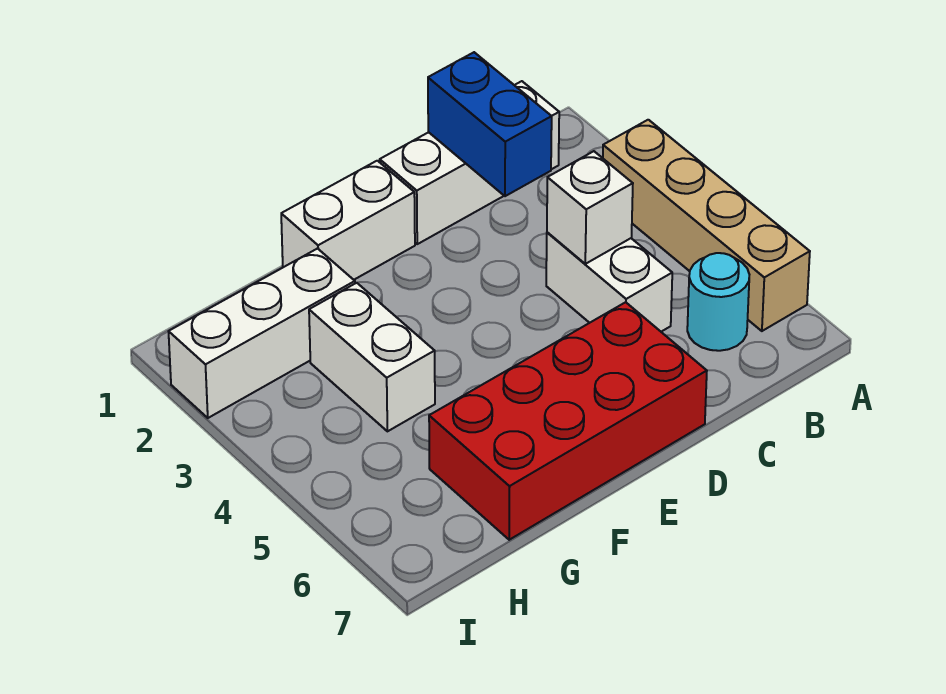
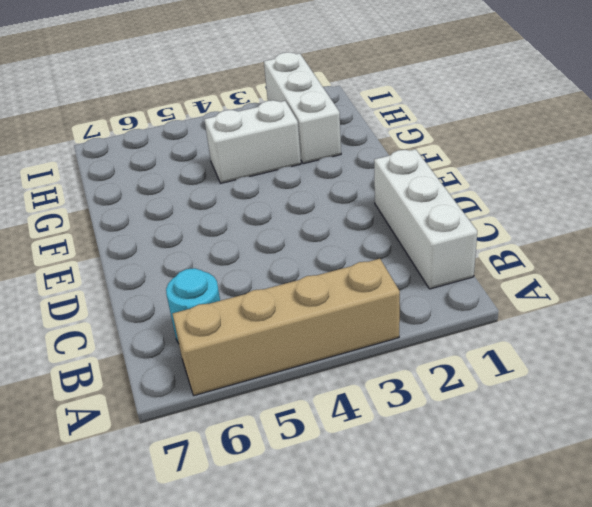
none -> white brick C4:C5 level 1
none -> red brick D6:G7 level 1

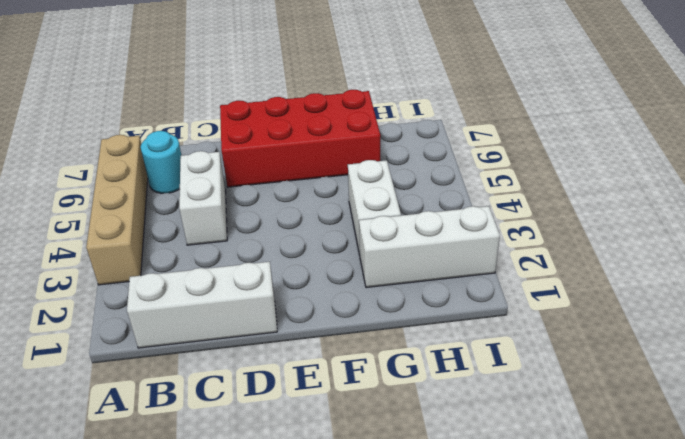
none -> white brick E1:F1 level 1
none -> blue brick C1:C2 level 2

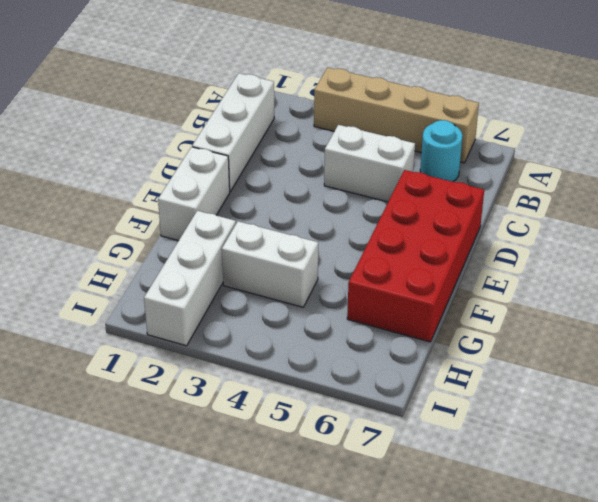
none -> blue brick C1:C2 level 2
none -> white brick C4 level 2

